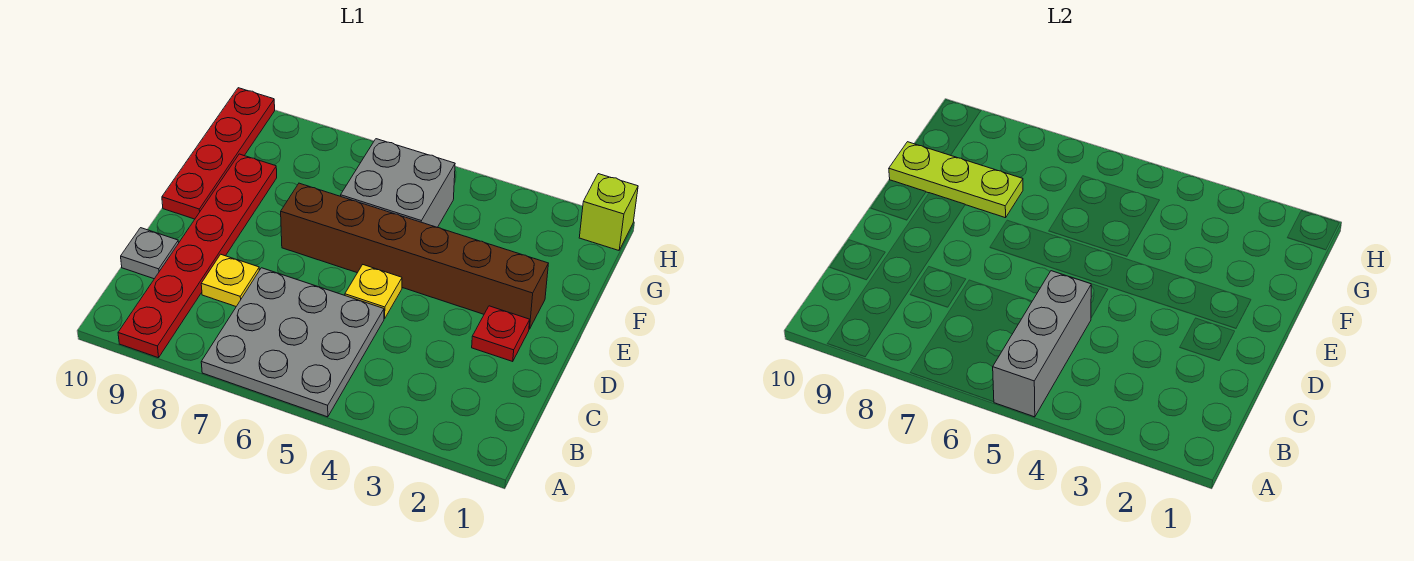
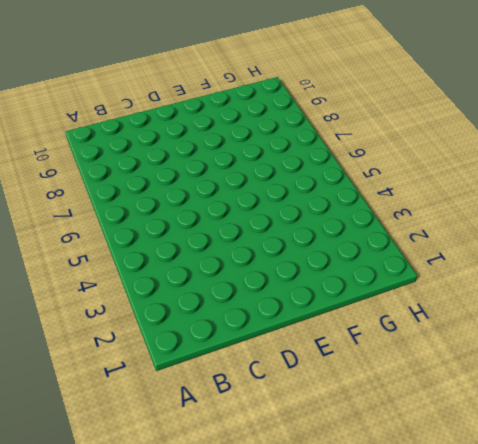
none -> grey plate A5:C7 level 1
none -> red plate A9:F9 level 1
none -> yellow plate C8 level 1

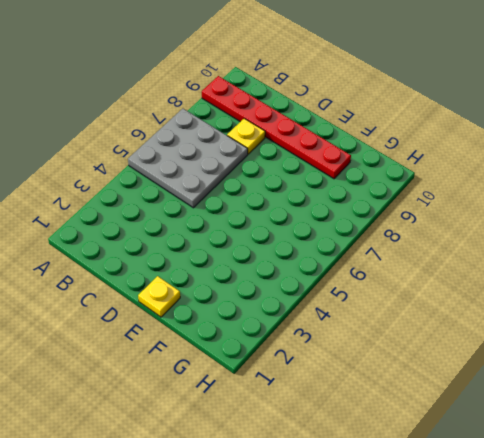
yellow plate E1 level 1 -> yellow plate D5 level 1
none -> grey plate C10 level 1
none -> red plate D2 level 1
none -> brown brick E2:E7 level 1

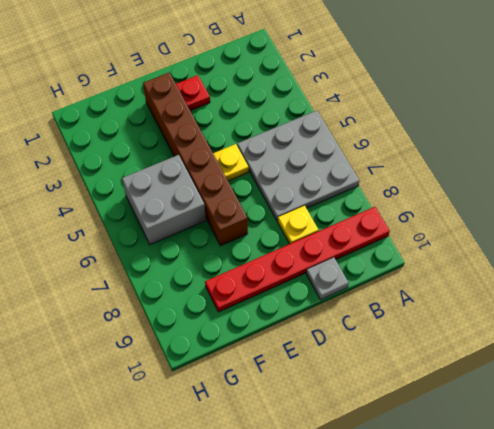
none -> red plate E10:H10 level 1
none -> lime brick H1 level 1
none -> grey brick A5:C5 level 2

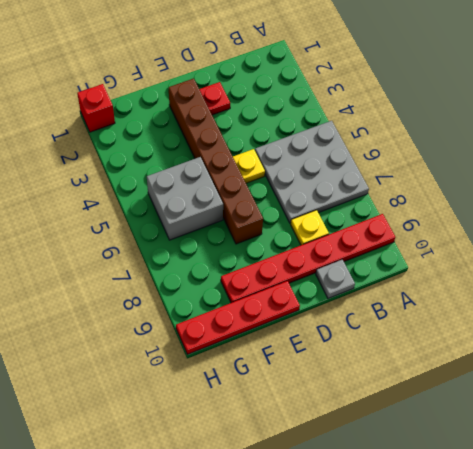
red brick H1 level 1 -> lime brick H1 level 1
none -> grey brick A5:C5 level 2
none -> lime plate F8:F10 level 2

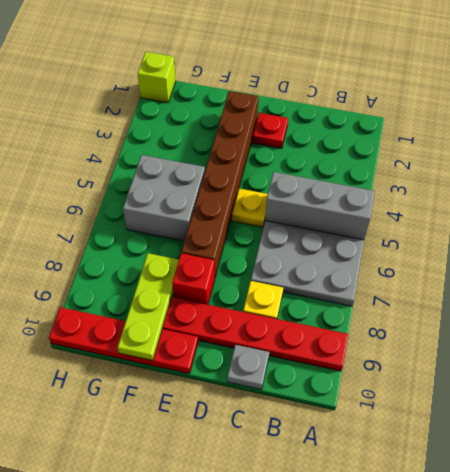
red brick E8 level 1 -> none

